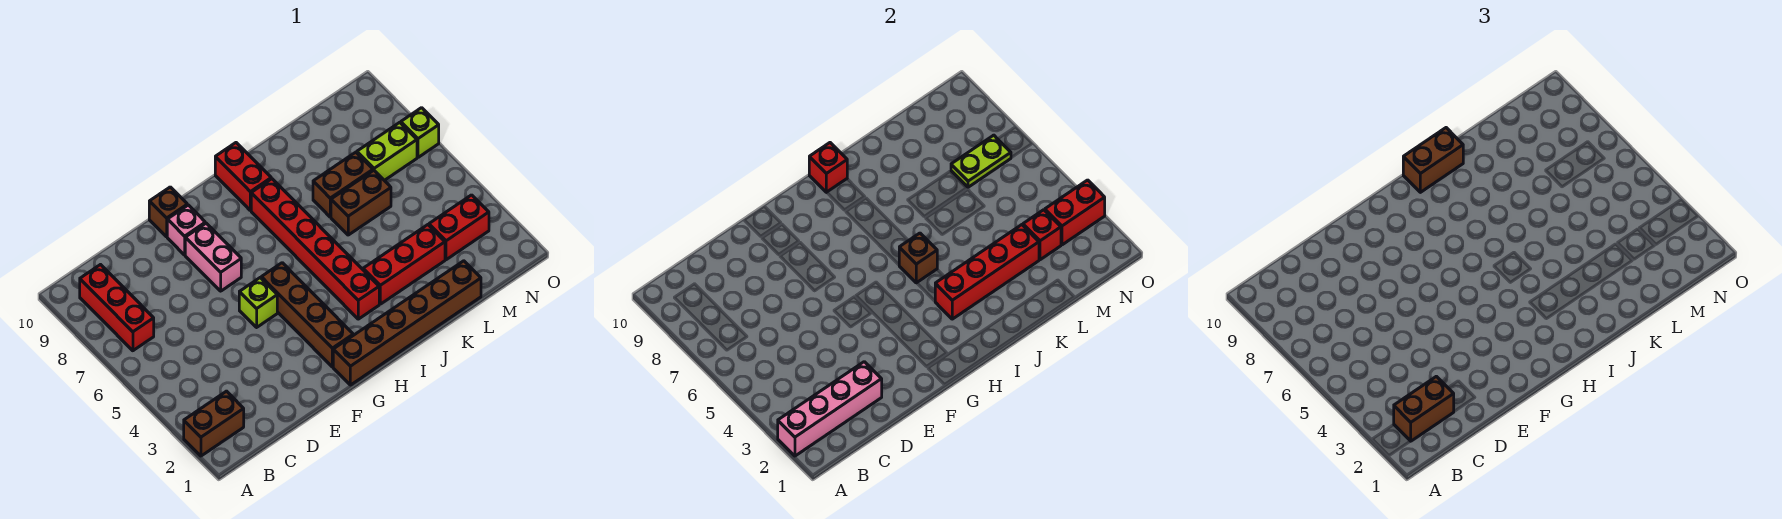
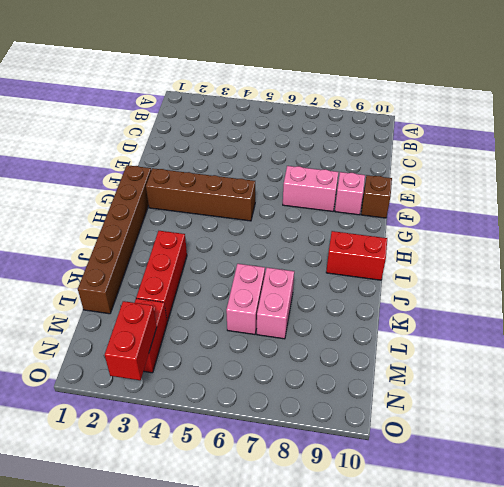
pink brick K6:L6 level 1 -> brown brick K6:L6 level 1
pink brick K7:L7 level 1 -> brown brick K7:L7 level 1
none -> brown brick A2:B2 level 1
none -> red brick B7:B9 level 1
none -> lime brick F5 level 1

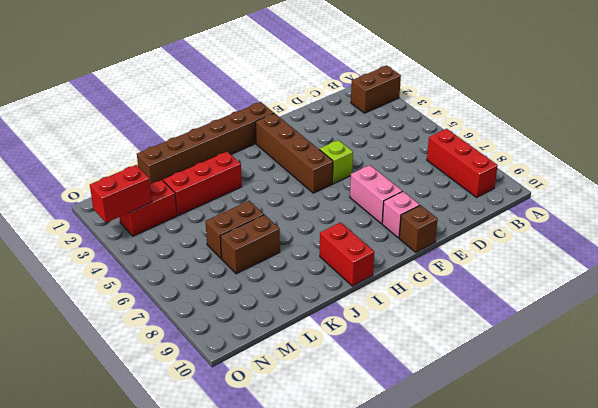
none -> red brick I3:I8 level 1
none -> lime brick M7:N7 level 1
none -> lime brick O7 level 1

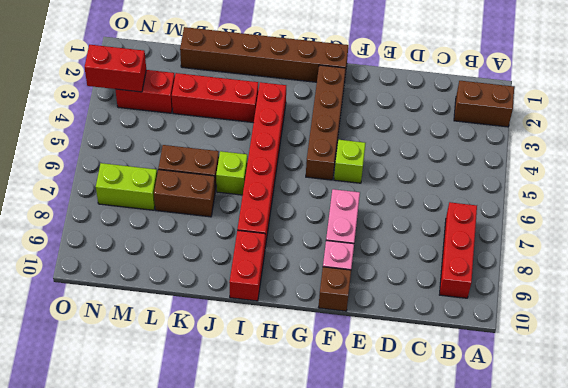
lime brick J6 level 1 -> lime brick O7 level 1
none -> pink brick A2:D2 level 2
none -> red brick I3:L3 level 2
none -> brown brick I5 level 2

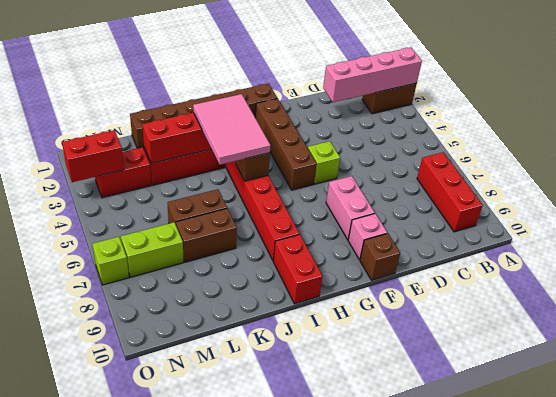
pink tile I3:J5 level 3 -> none
none -> red brick I10 level 2
none -> red brick M3 level 2
none -> lime plate M7:N7 level 2

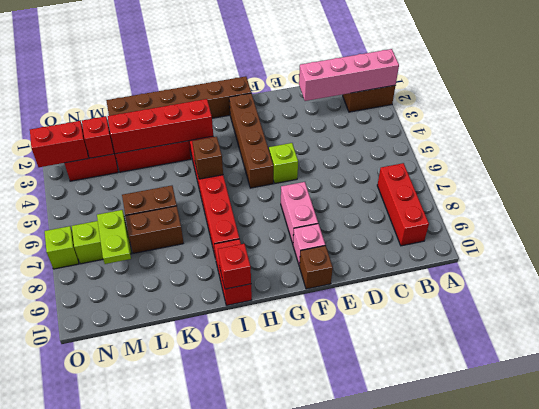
lime plate M7:M8 level 2 -> lime plate M7:N7 level 2
none -> brown brick B2:C2 level 3
none -> brown brick I10:J10 level 3

